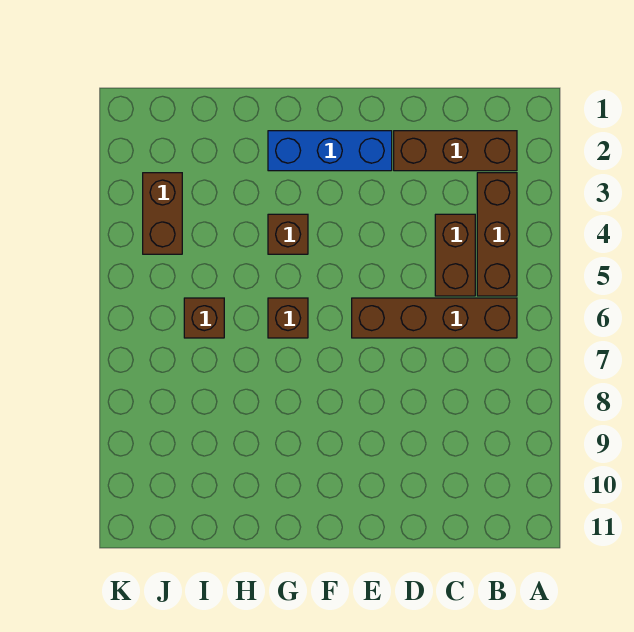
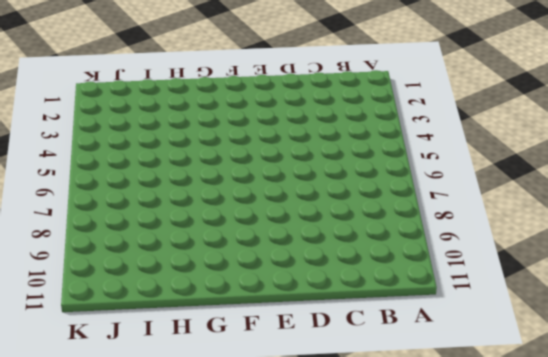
none -> brown brick B2:D2 level 1
none -> brown brick B3:B5 level 1

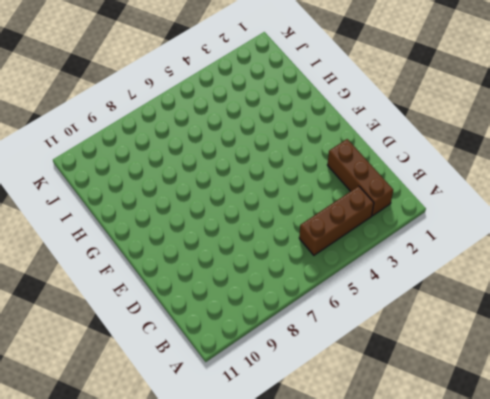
none -> brown brick B6:E6 level 1
none -> brown brick C4:C5 level 1

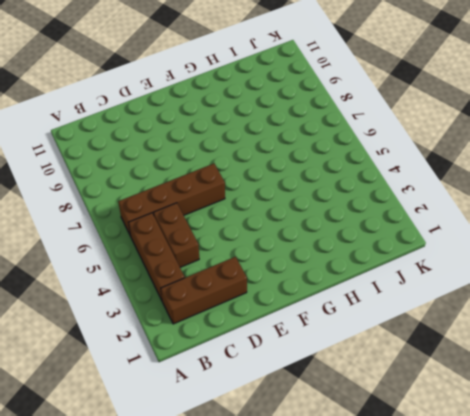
none -> blue brick E2:G2 level 1
none -> brown brick G4 level 1

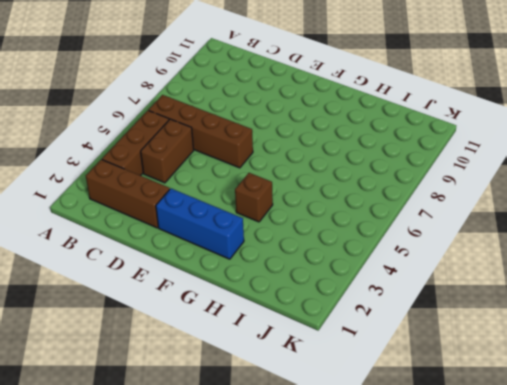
none -> brown brick G6 level 1
none -> brown brick I6 level 1

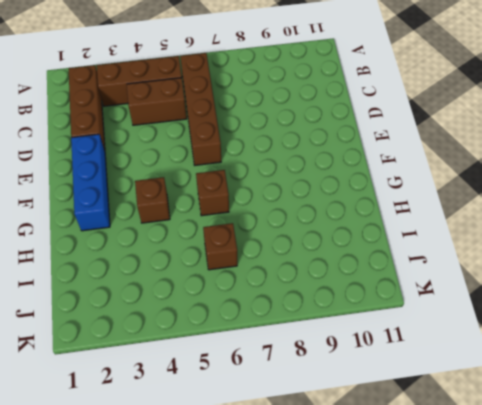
none -> brown brick J3:J4 level 1

